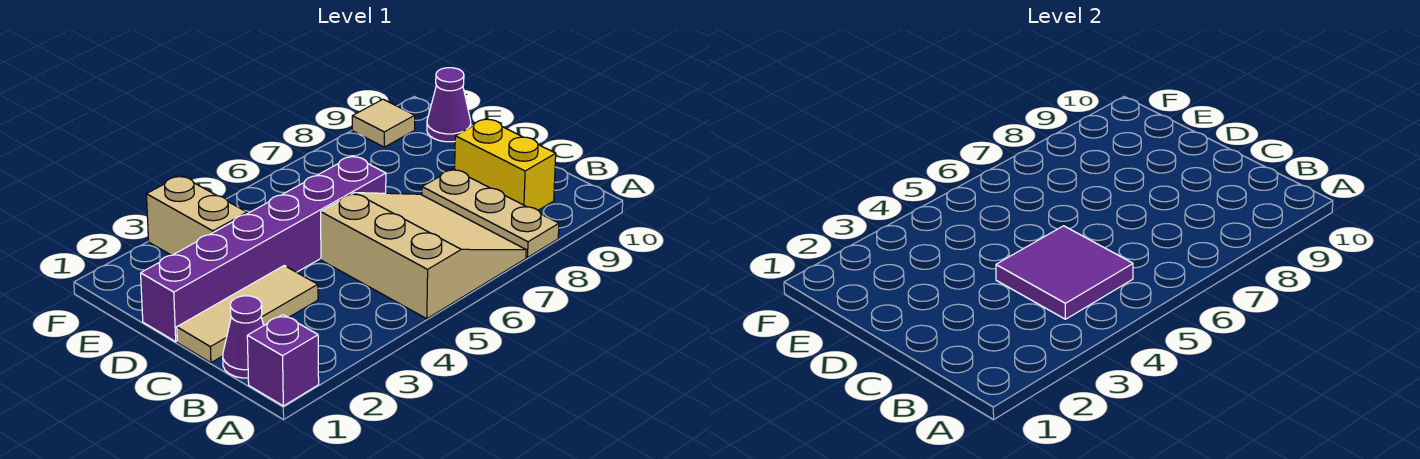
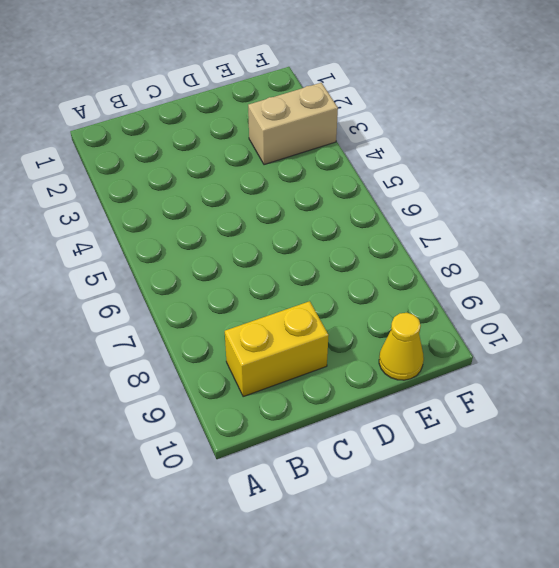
yellow cone E10 level 1 -> purple cone E10 level 1
none -> purple brick A1 level 1
none -> tan slope A5:C7 level 1 top 5

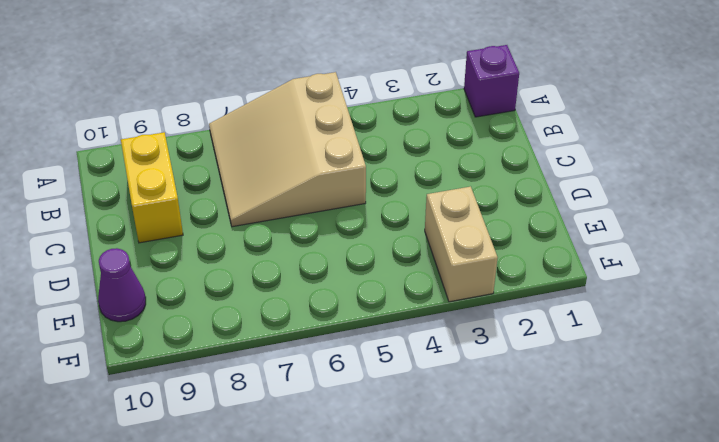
none -> tan plate A8:C8 level 1
none -> purple cone B1 level 1

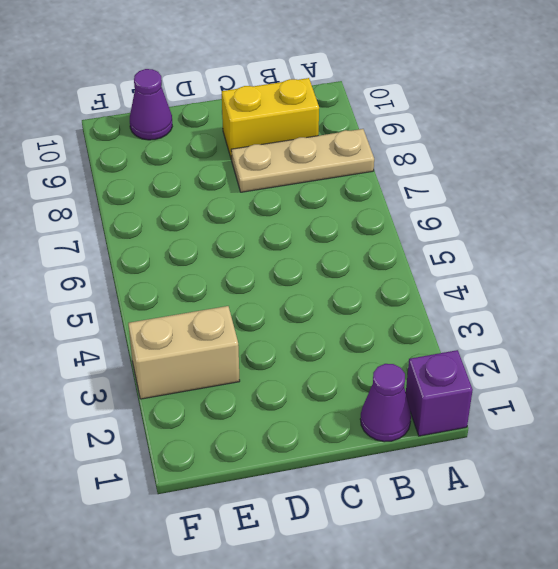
none -> tan slope A5:C7 level 1 top 5
none -> tan tile C1:C3 level 1

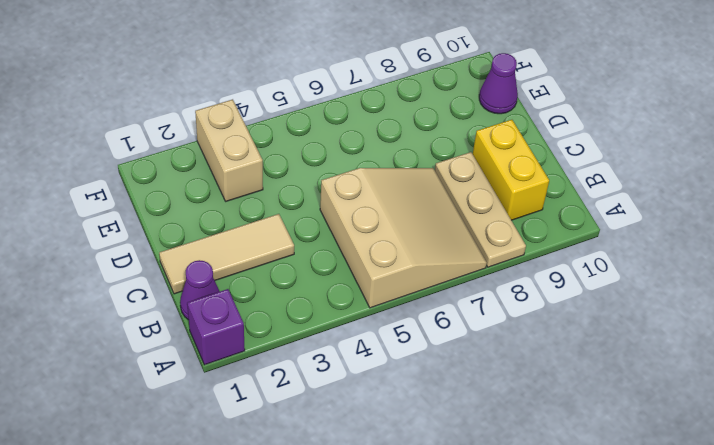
none -> purple brick D1:D6 level 1
none -> tan tile F9 level 1

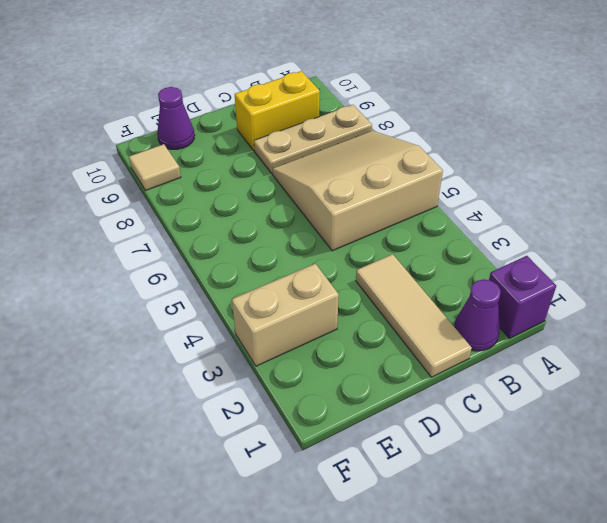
none -> purple brick D1:D6 level 1
none -> purple tile B4:C5 level 2

